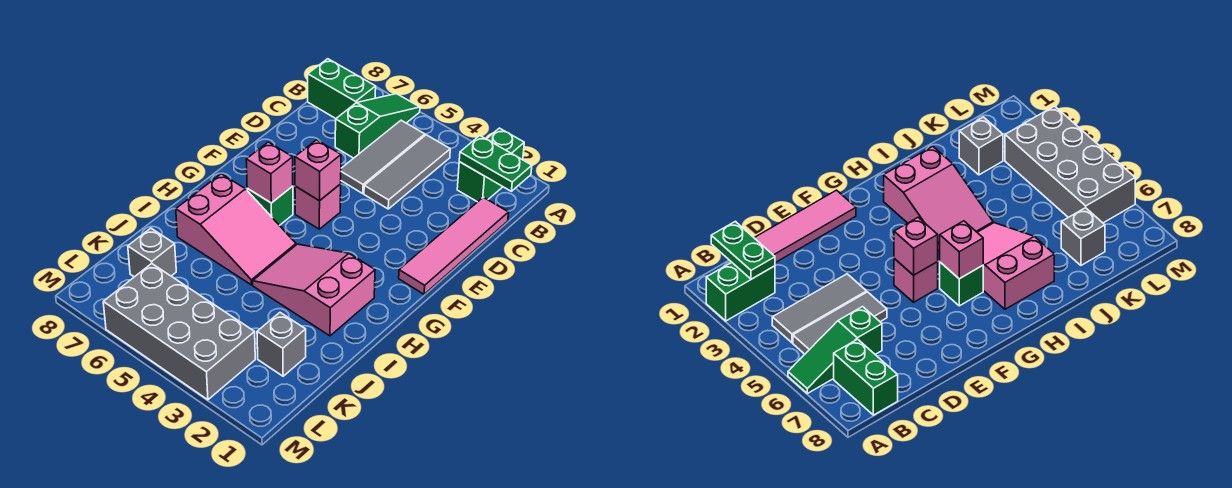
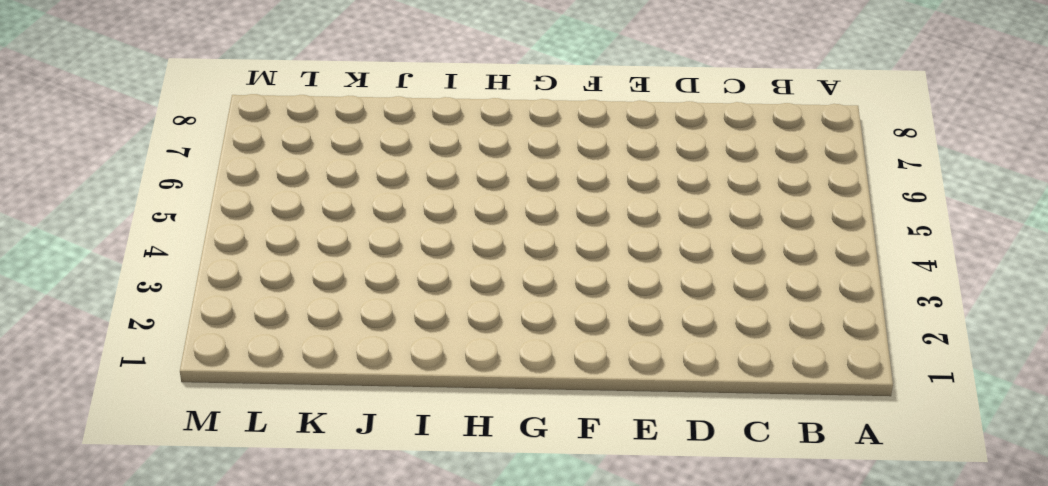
none -> green brick A2:B2 level 1
none -> green slope A6:C6 level 1 top C
none -> grey tile B4:D4 level 1

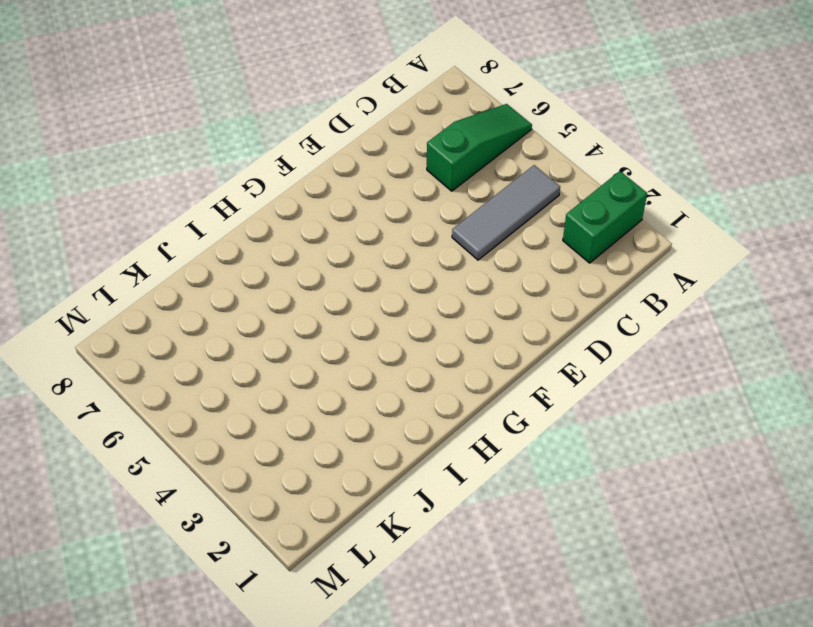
none -> grey tile B5:D5 level 1
none -> green brick B7:B8 level 1
none -> pink tile C1:F1 level 1

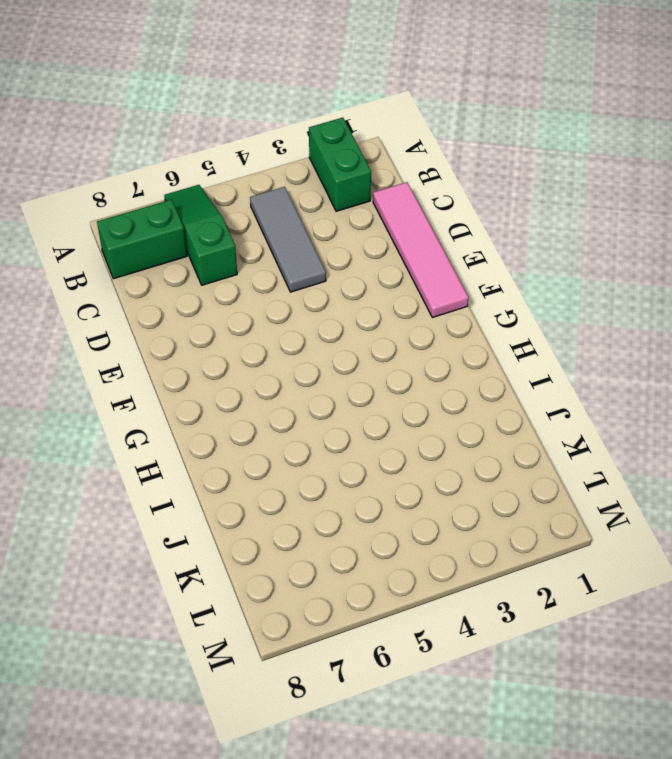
none -> grey tile B5:D5 level 1
none -> pink brick F5 level 1
none -> green brick G6 level 1

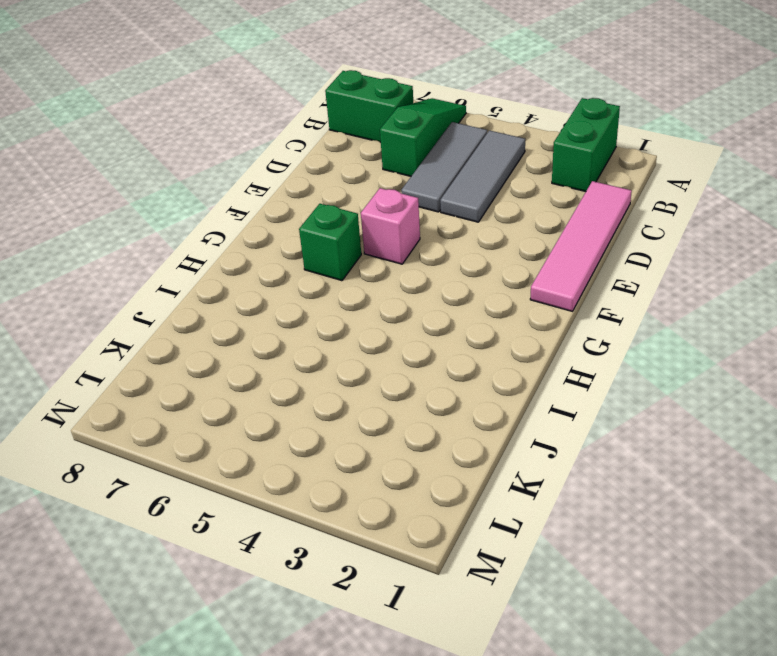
none -> pink slope H2:I4 level 1 top 2
none -> pink slope H5:I7 level 1 top 7
none -> grey brick K2 level 1

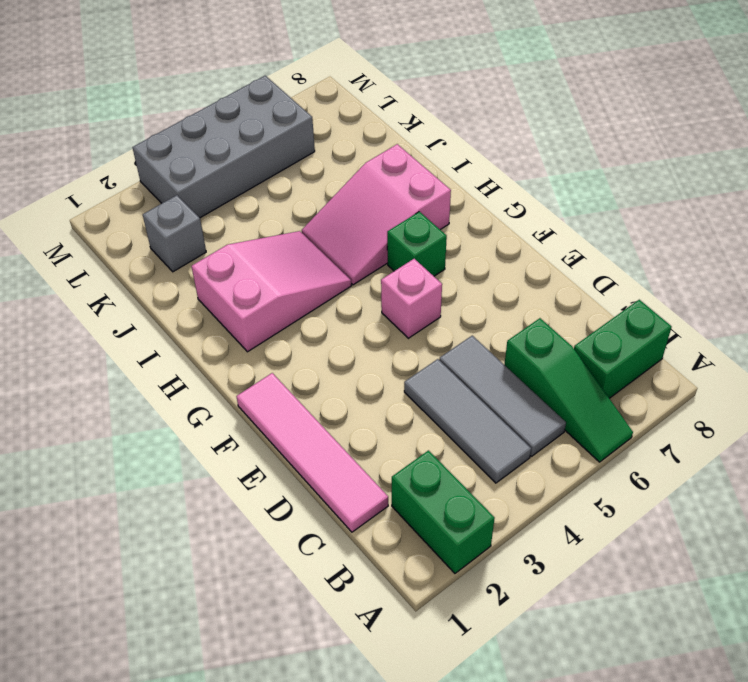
none -> grey brick K7 level 1
none -> green plate B1:B2 level 2
none -> pink brick F5 level 2

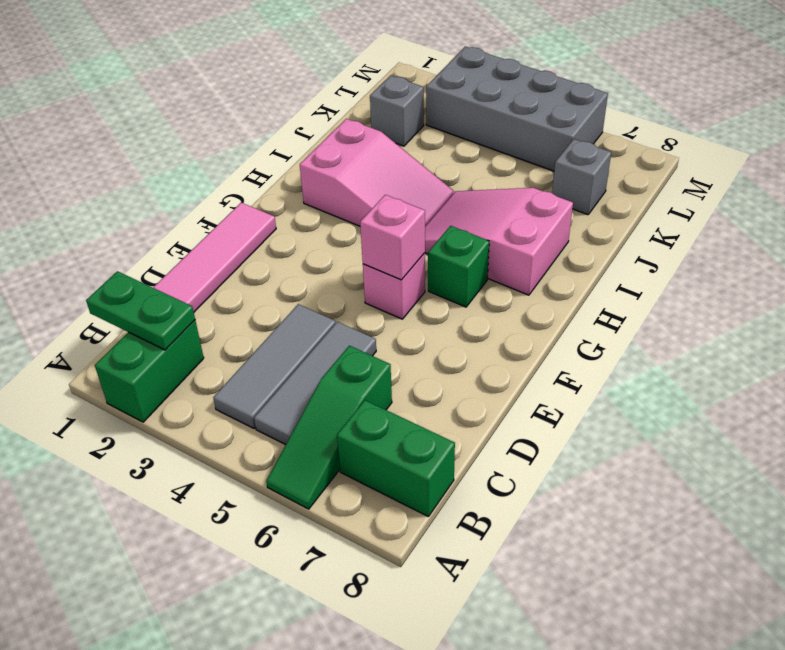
none -> pink brick G6 level 2

